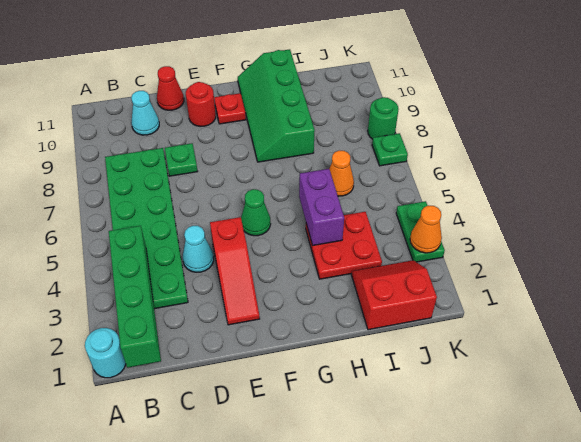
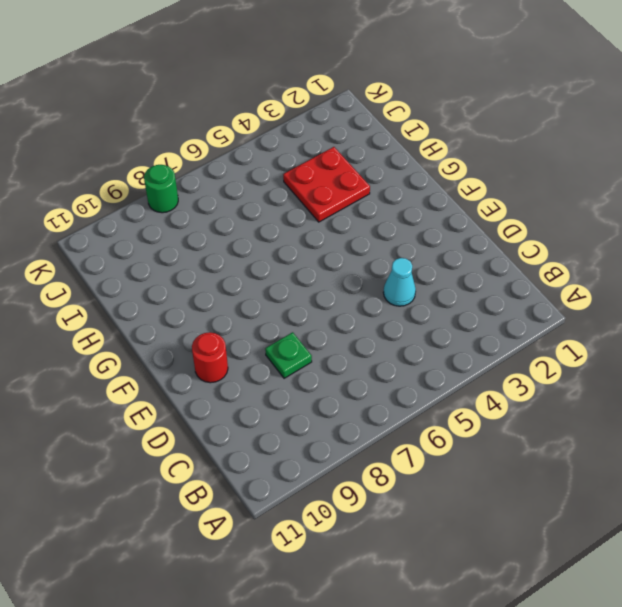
none -> cyan round brick A1 level 1
none -> green plate B3:C8 level 1
none -> cyan cone C10 level 1

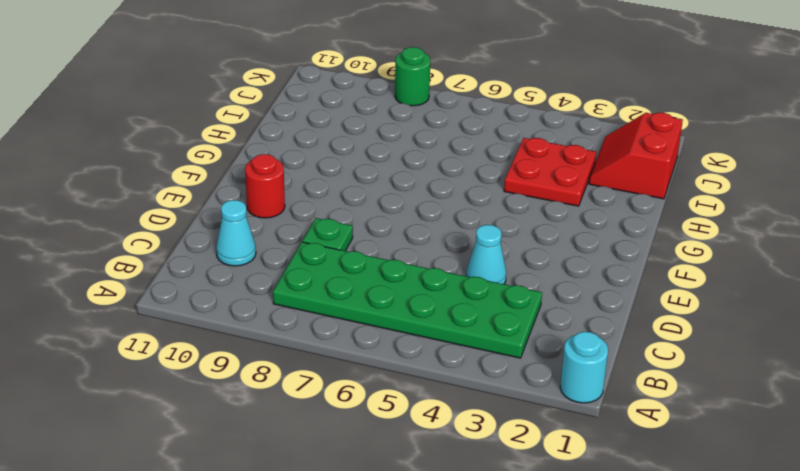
none -> red cone D11 level 1
none -> red slope E2:E4 level 1 top 4
none -> green cone F5 level 1

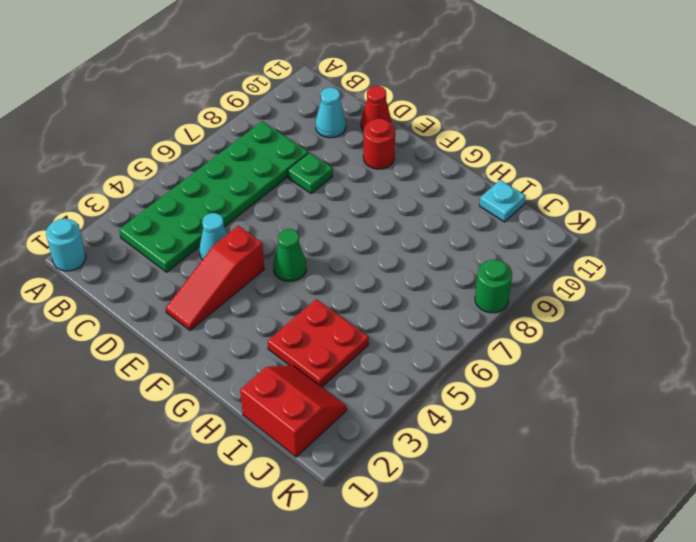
cyan plate I11 level 1 -> none
none -> red plate F10 level 1
none -> green slope G8:H11 level 1 top H
none -> orange cone I6 level 1

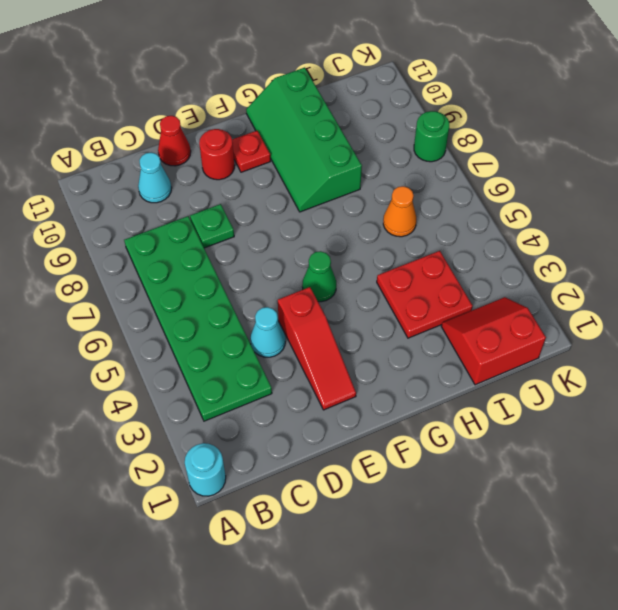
none -> green plate K3:K4 level 1
none -> green plate K7 level 1
none -> green brick B1:B4 level 2

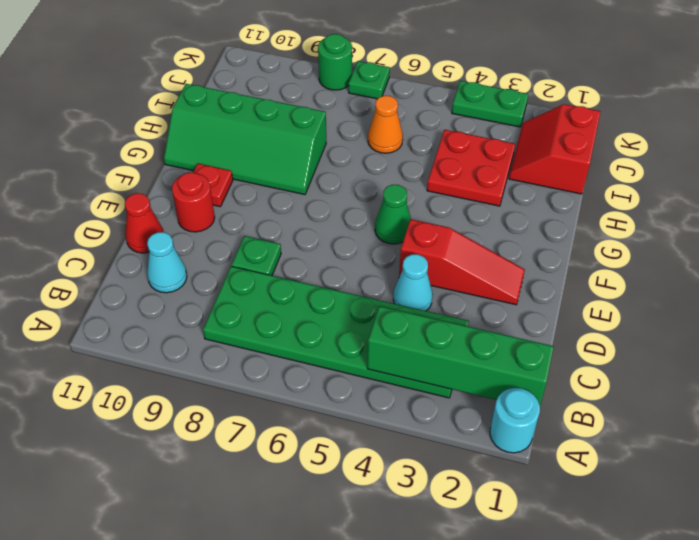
none -> purple brick H4:H5 level 2
none -> orange cone K3 level 2

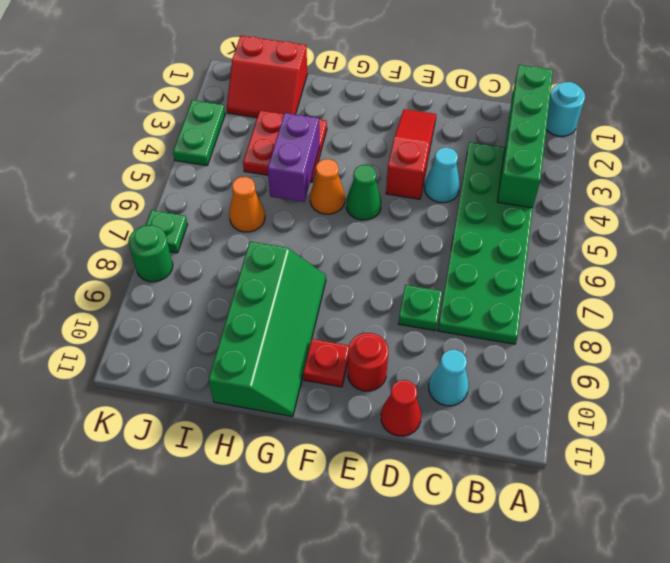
orange cone G5 level 1 -> orange cone K3 level 2

